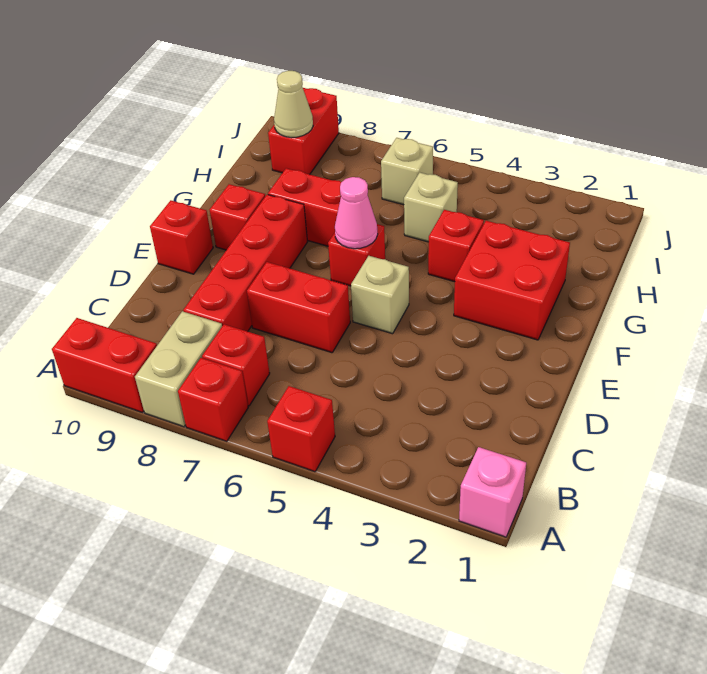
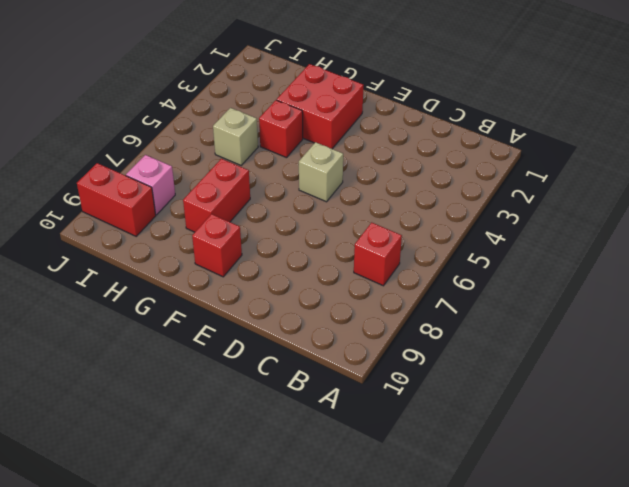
pink brick I8 level 1 -> pink brick A1 level 1
none -> red brick A5 level 1
none -> red brick A7 level 1
none -> tan brick A8:B8 level 1

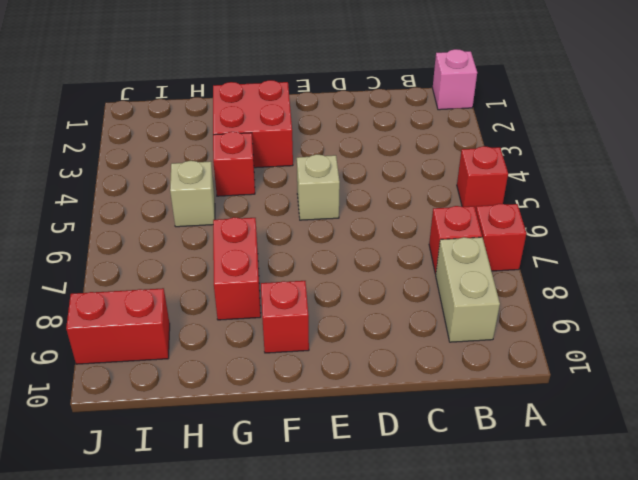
tan brick B8:B9 level 1 -> tan brick A8:B8 level 1
none -> red brick A9:A10 level 1
none -> red brick C8:F8 level 1
none -> red brick D6:D7 level 1

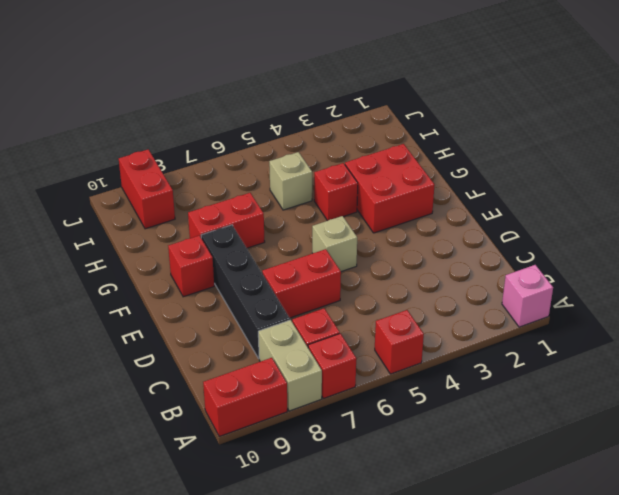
black brick C8:F8 level 1 -> red brick C8:F8 level 1
none -> red brick E10 level 1
none -> red brick F6 level 1
none -> tan brick I6 level 1

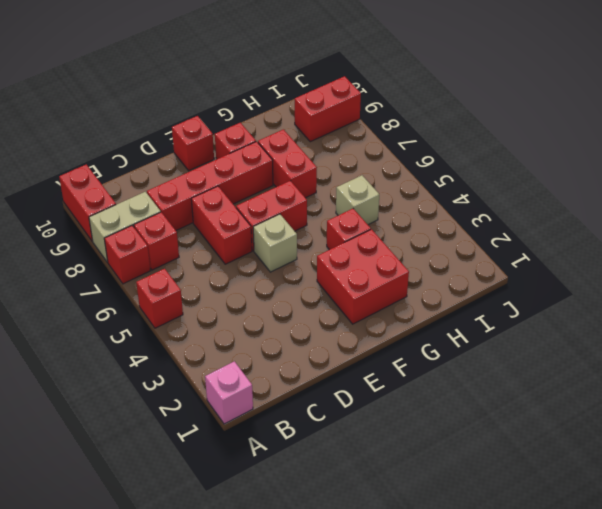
red brick E6:F6 level 1 -> red brick F6 level 1
none -> tan brick I6 level 1
none -> pink cone F6 level 2
none -> tan cone I9 level 2

